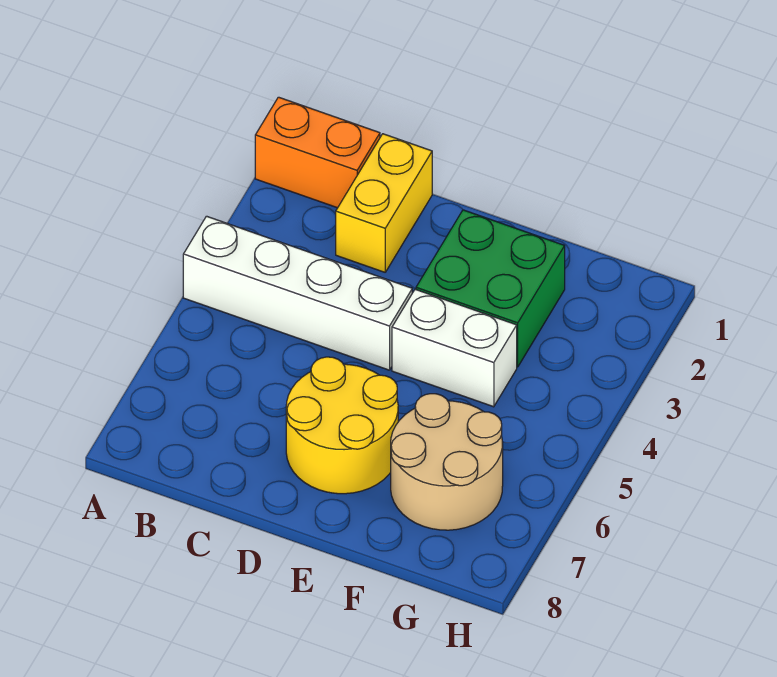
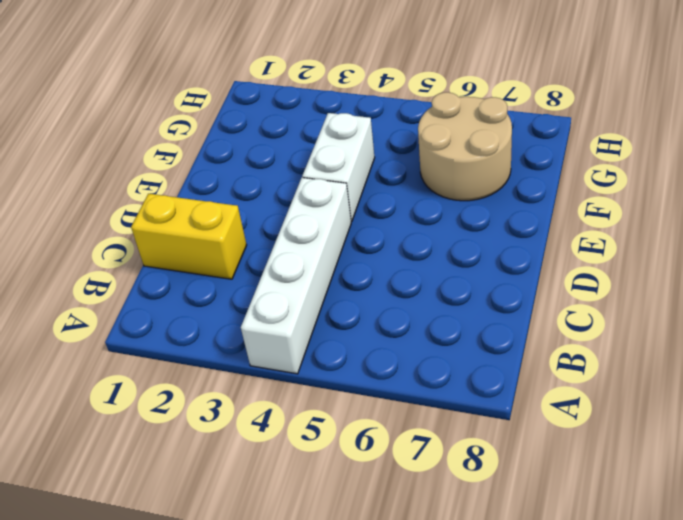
none -> orange brick A1:B1 level 1
none -> yellow round brick D6:E7 level 1

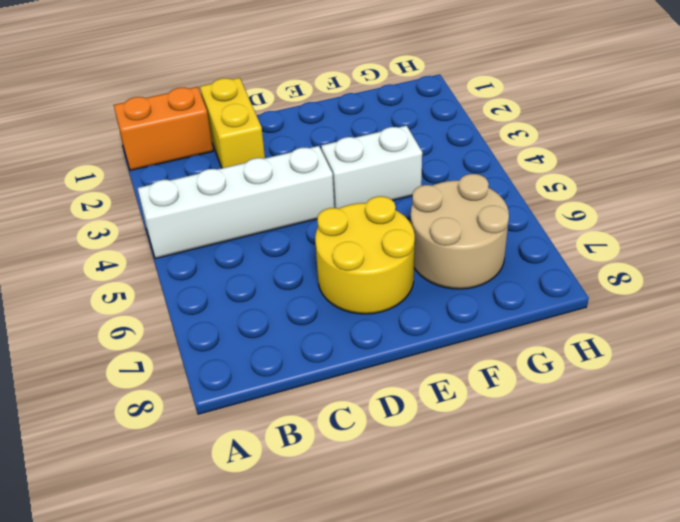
none -> green brick E2:F3 level 1

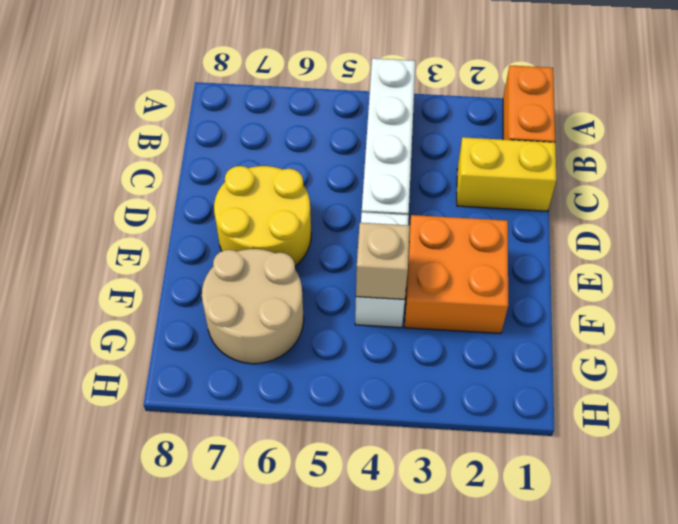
orange brick E2:F3 level 1 -> green brick E2:F3 level 1
tan brick F4 level 2 -> none

